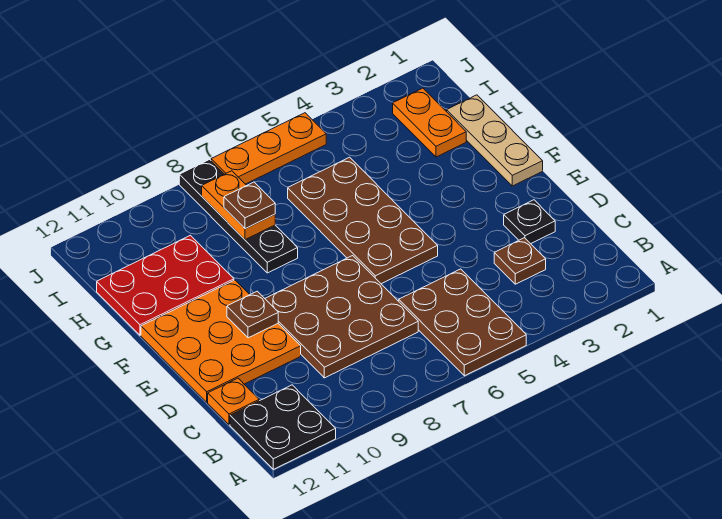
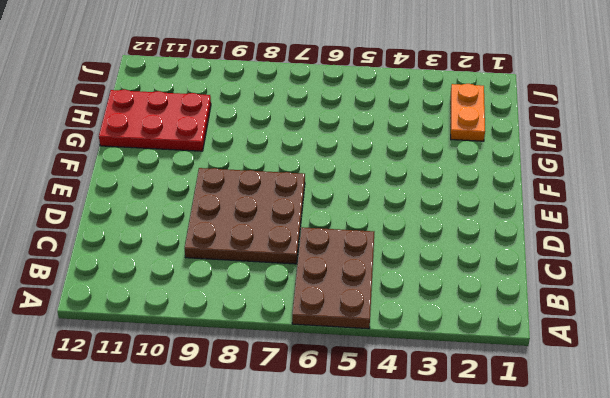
none -> black plate A11:B12 level 1
none -> brown plate C3 level 1
none -> orange plate C12 level 1

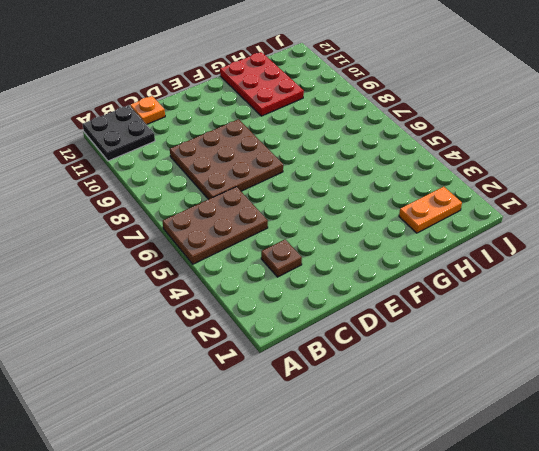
none -> black plate D2 level 1
none -> orange plate D10:F12 level 1
none -> brown plate E5:H6 level 1

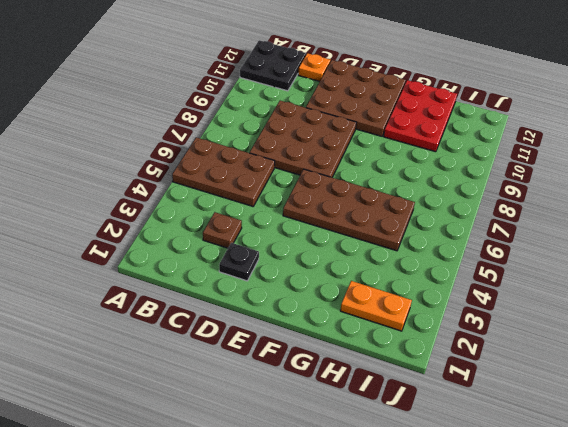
brown plate D10:F12 level 1 -> orange plate D10:F12 level 1
none -> tan plate F1:H1 level 1
none -> black plate G8:J8 level 1
none -> orange plate J5:J7 level 1

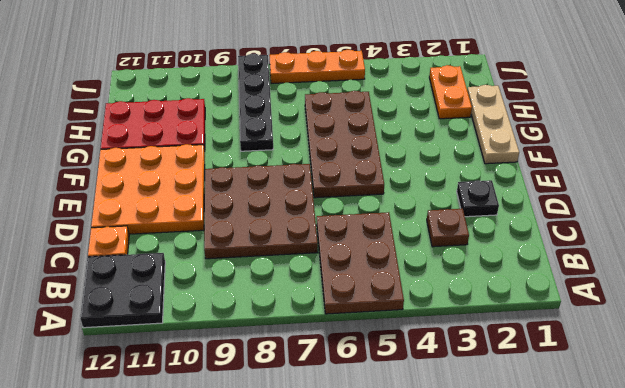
none -> brown plate E10 level 2
none -> orange plate H8:I8 level 2
none -> brown plate H8 level 3

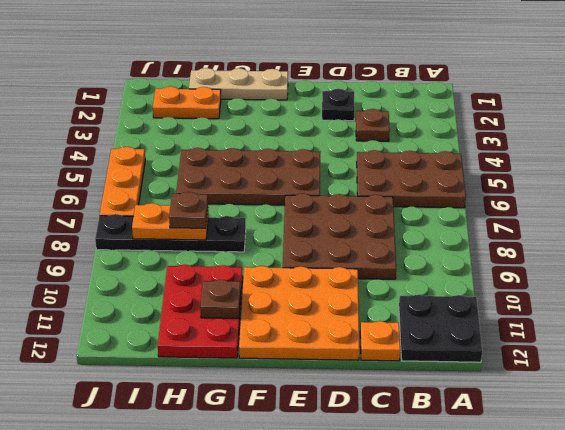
brown plate G11 level 2 -> brown plate E10 level 2

